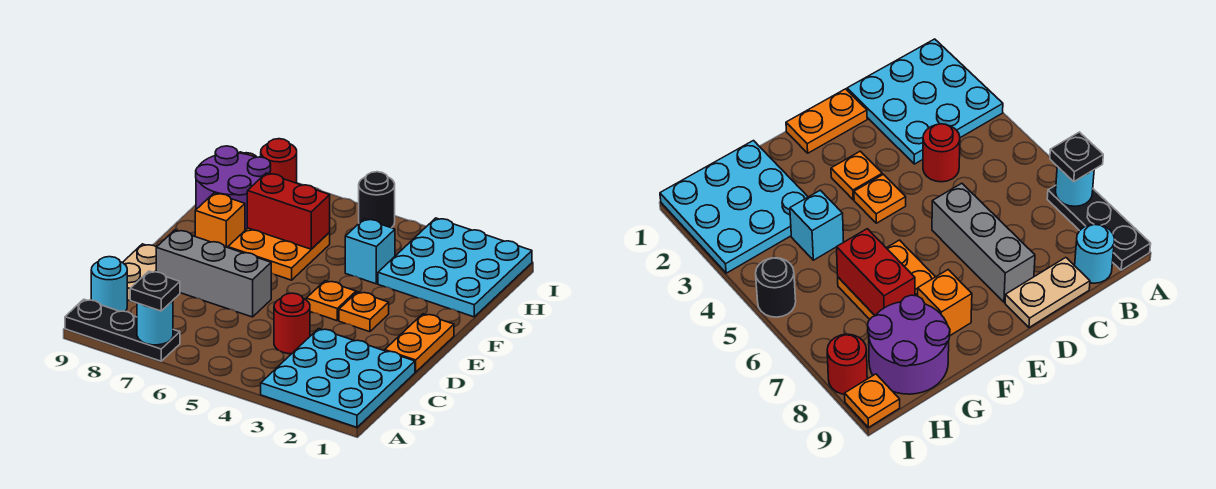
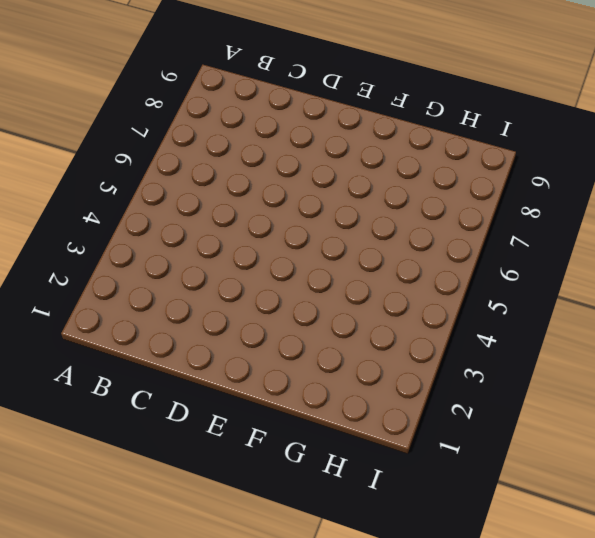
none -> cyan plate A1:C3 level 1
none -> black plate A7:A9 level 1
none -> cyan round brick B9 level 1

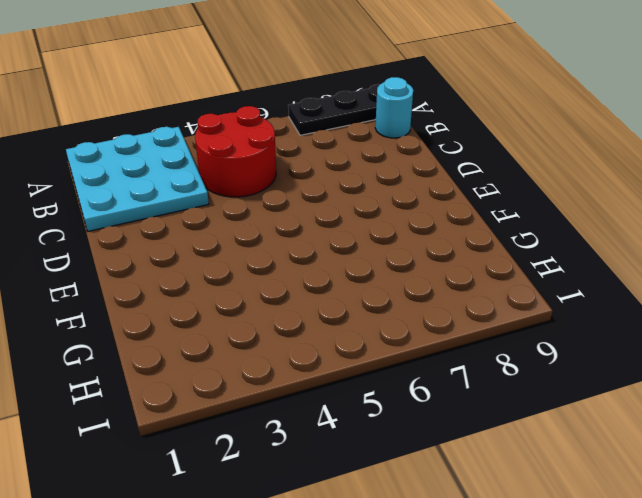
red round brick B4:C5 level 1 -> red round brick C4 level 1
none -> tan plate C9:D9 level 1
none -> orange plate D1:E1 level 1
none -> grey brick D6:D8 level 1

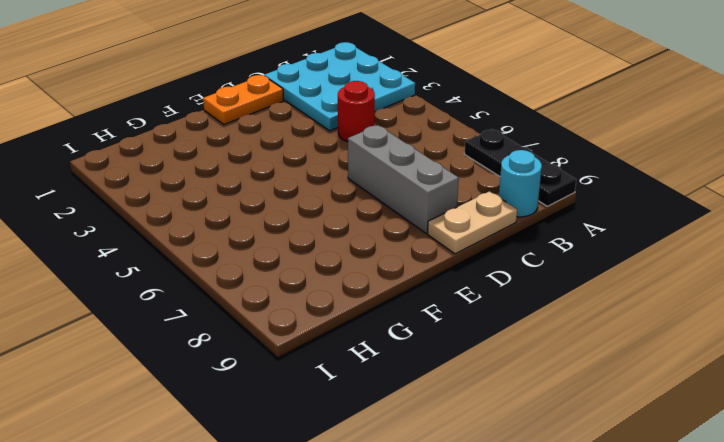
none -> orange plate E3 level 1
none -> orange plate E4 level 1
none -> orange plate F6:G7 level 1

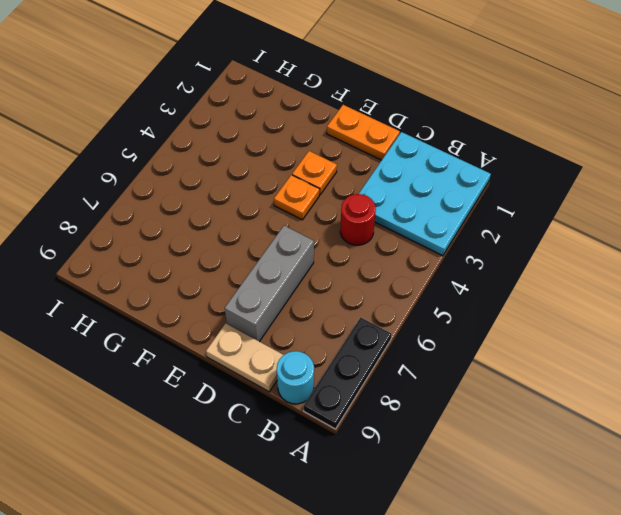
none -> orange plate F6:G7 level 1
none -> orange brick F8 level 1
none -> cyan plate G1:I3 level 1

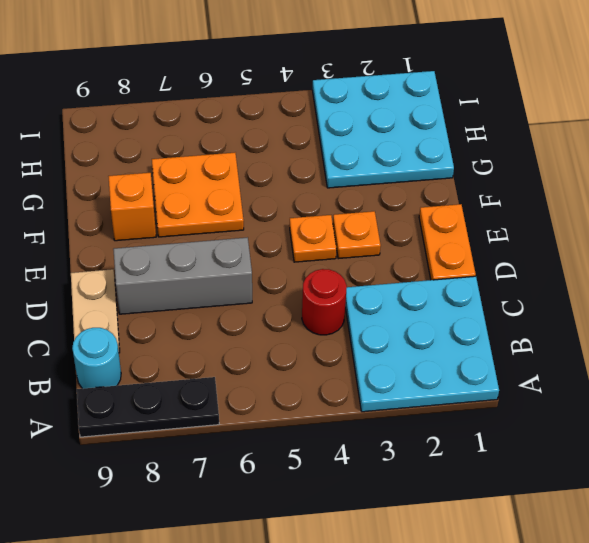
none -> cyan brick G4 level 1
none -> purple round brick G8:H9 level 1
none -> black round brick I5 level 1

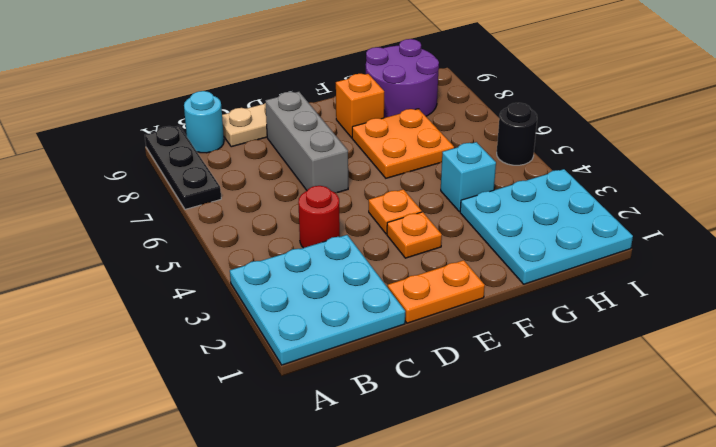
none -> red round brick I8 level 1
none -> orange plate I9 level 1
none -> cyan round brick A7 level 2

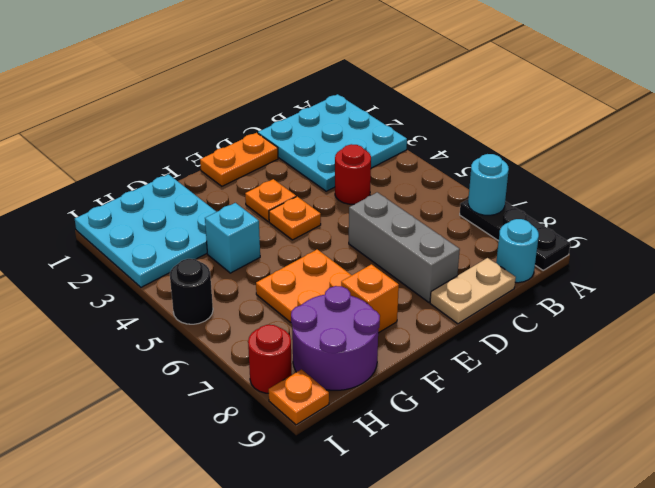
none -> red brick G6:G7 level 2
none -> black plate A7 level 3

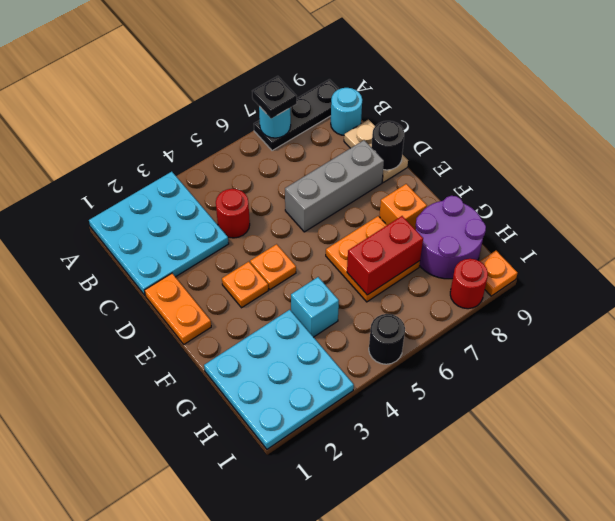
black round brick D9 level 2 -> none

